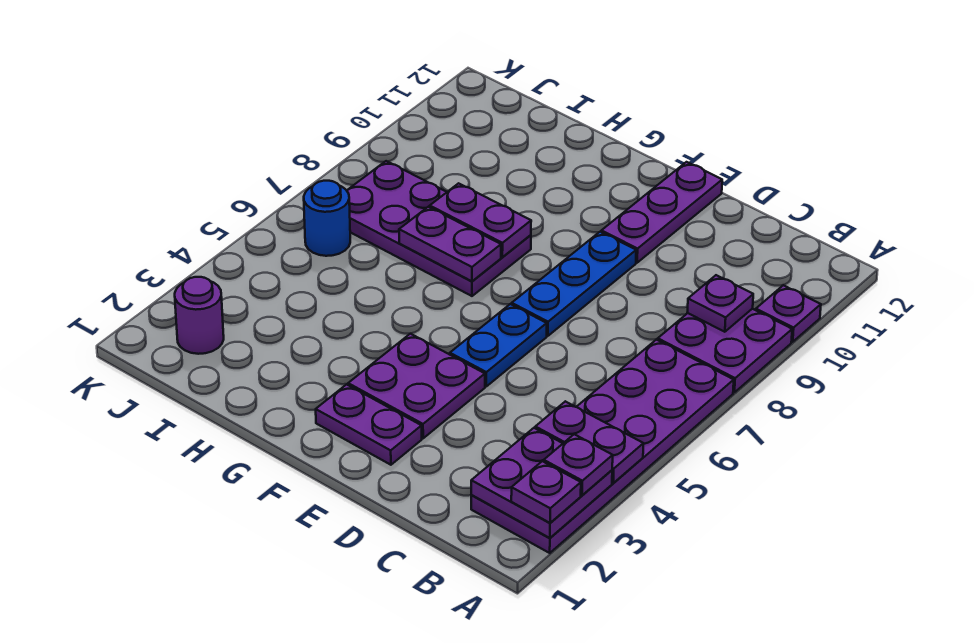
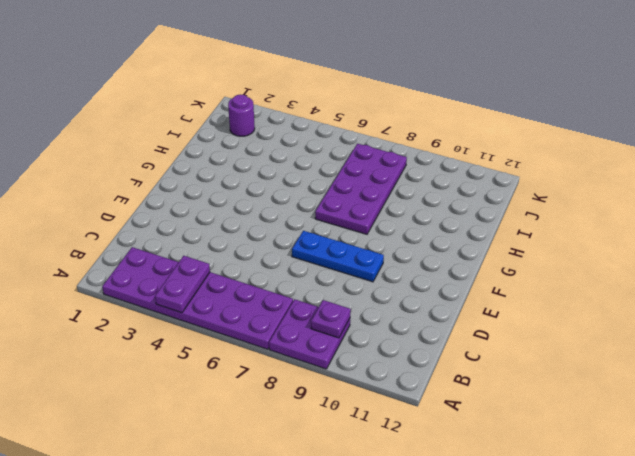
none -> purple plate A10 level 1
none -> purple plate E2:F2 level 1
none -> purple plate E3:F4 level 1

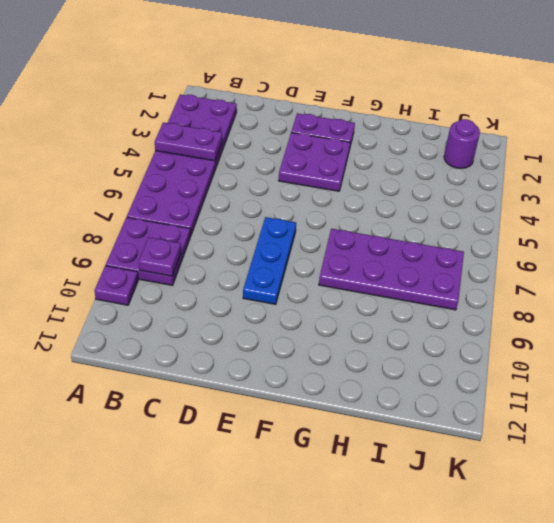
none -> blue plate E5:E6 level 1
none -> purple plate E10:E12 level 1
none -> blue round brick J6 level 1

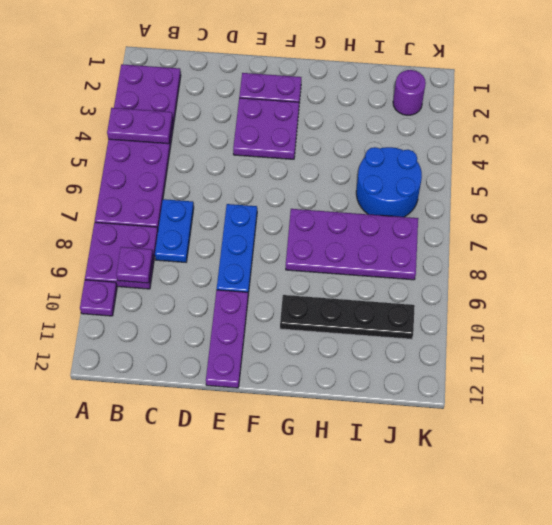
blue plate C7:C8 level 1 -> blue plate E5:E6 level 1
black plate G10:J10 level 1 -> none
blue round brick I5:J6 level 1 -> blue round brick J6 level 1
none -> purple plate A2:B3 level 2
none -> purple plate G7:H7 level 2
none -> purple plate G8:H8 level 2

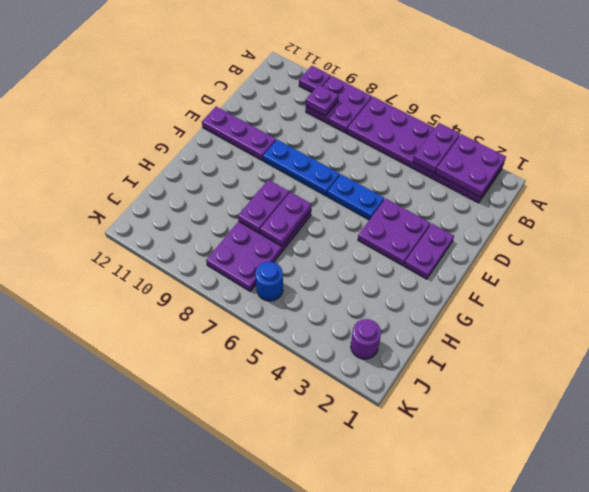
none -> purple plate A2 level 3
none -> purple plate A3 level 3

